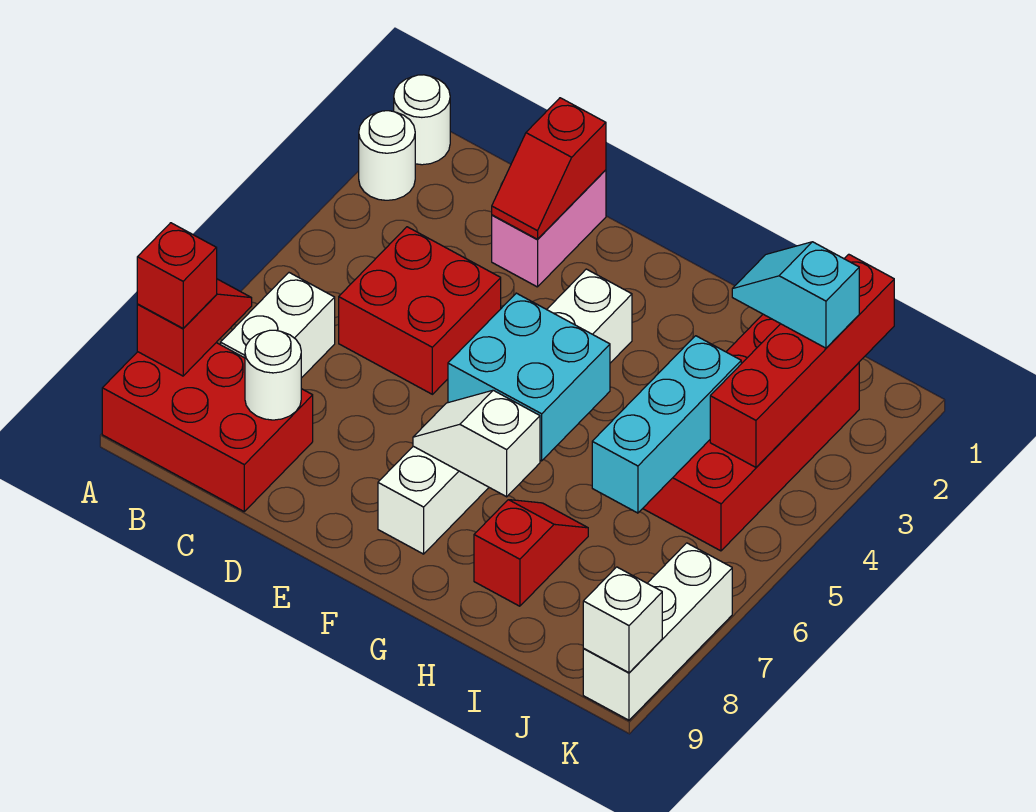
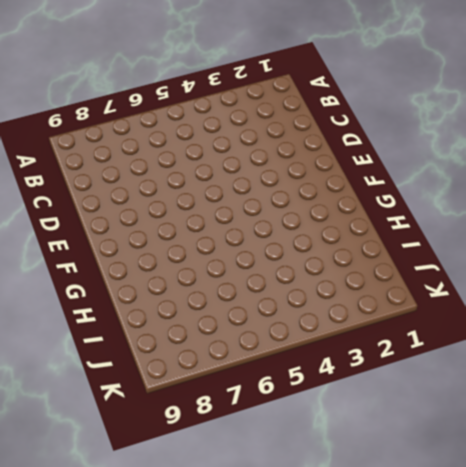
none -> white round brick A1 level 1
none -> white round brick A2 level 1
none -> red brick A8:C9 level 1

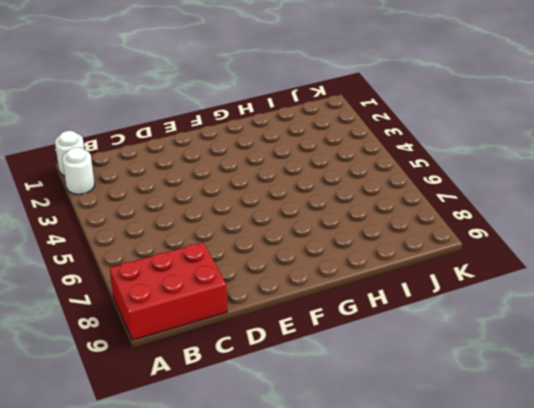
none -> white brick B6:B7 level 1
none -> red brick C4:D5 level 1
none -> pink brick D1:D2 level 1

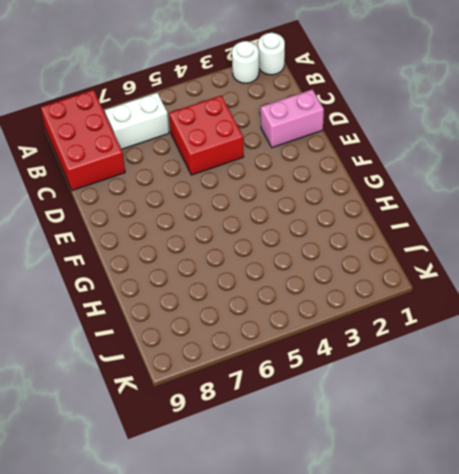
none -> white brick F3:F8 level 1
none -> red slope H7:H8 level 1 top 8
none -> red brick I2:J5 level 1

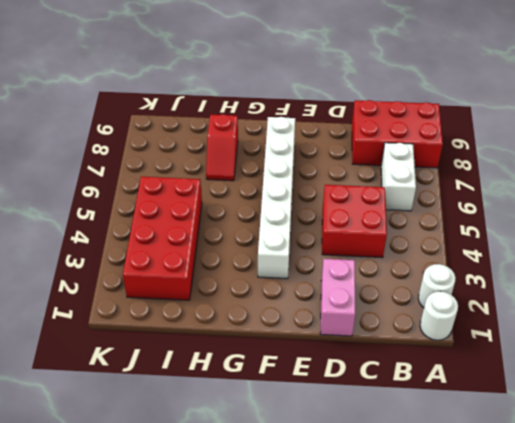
none -> white brick K7:K9 level 1
none -> red slope A7:A8 level 2 top 8
none -> white round brick C8 level 2

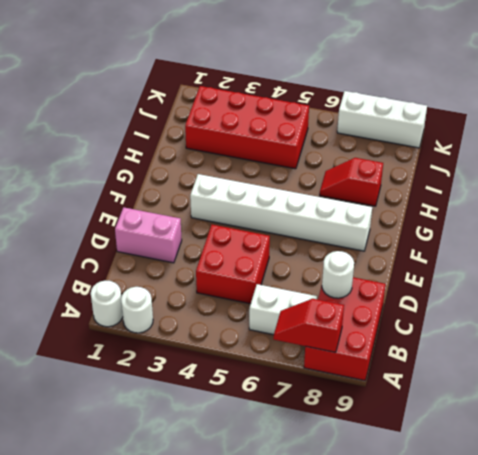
none -> red slope D1:D2 level 2 top 1
none -> cyan brick F5:G6 level 2
none -> white slope F7:G7 level 2 top G

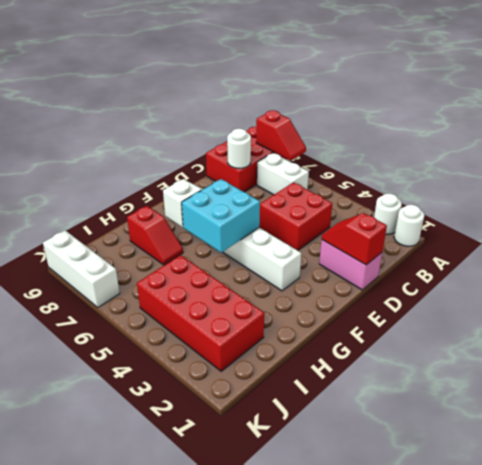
none -> cyan brick I4:I6 level 2
none -> red brick J1:J4 level 2
none -> white brick K9 level 2

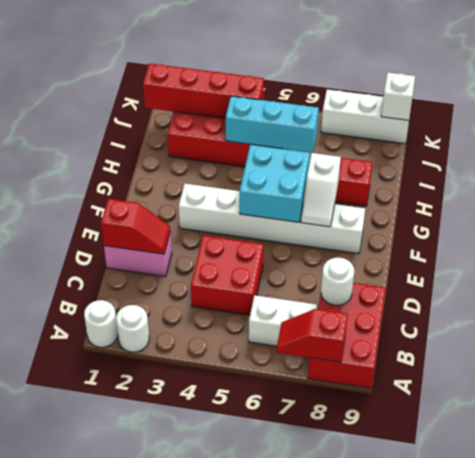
none -> red brick A8 level 3
none -> cyan slope I2:J2 level 3 top J

